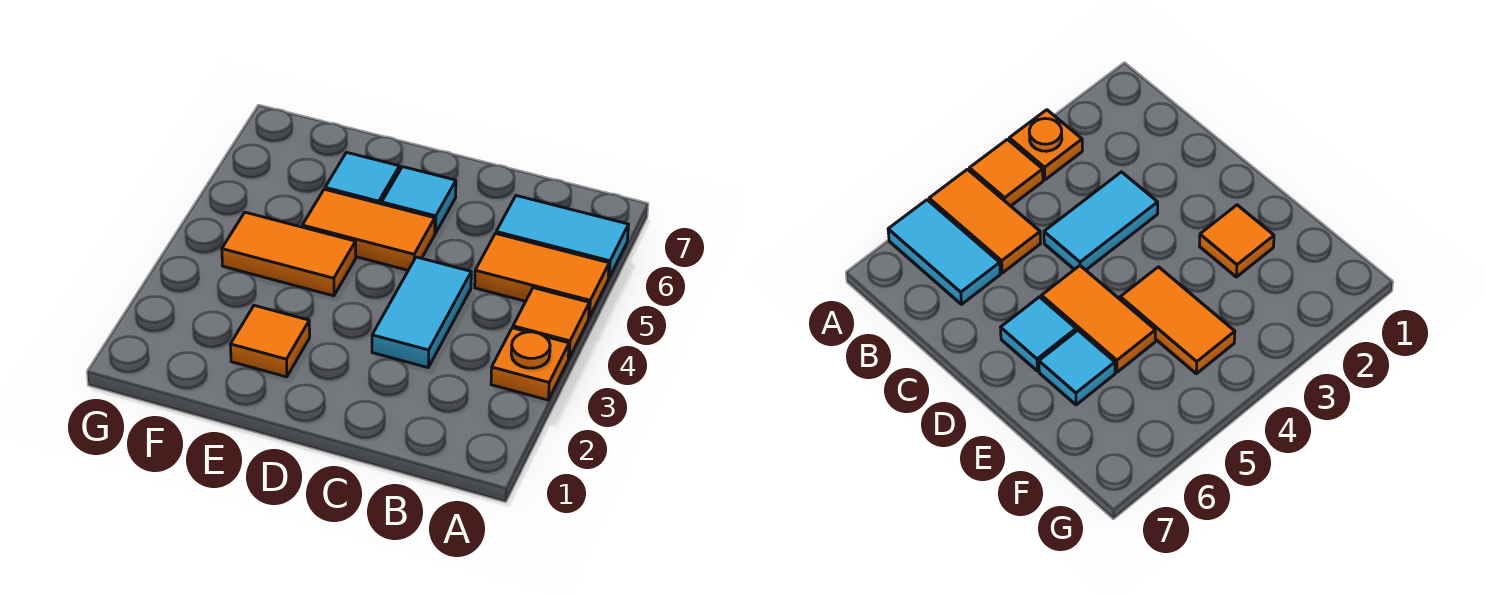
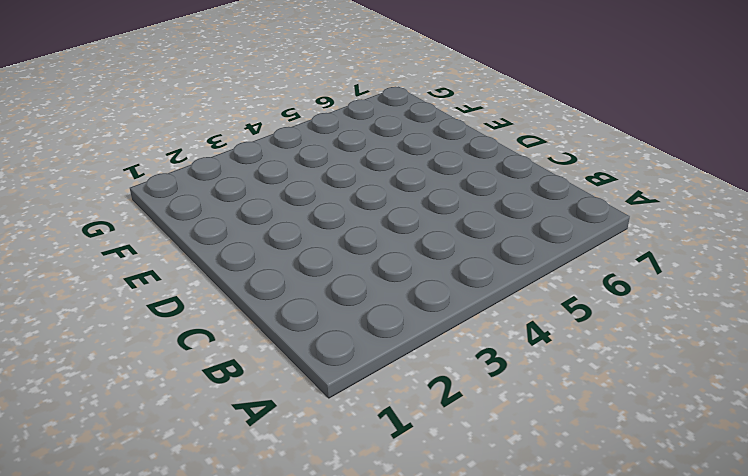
none -> orange plate A3 level 1
none -> orange tile A4 level 1

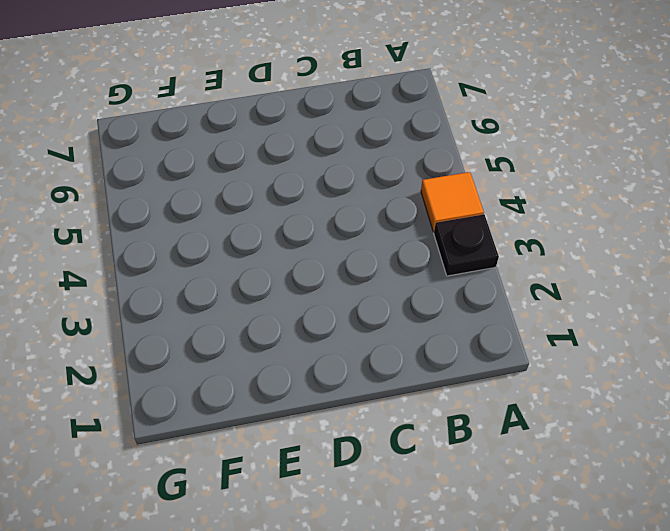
black plate A3 level 1 -> orange plate A3 level 1
none -> orange tile A5:B5 level 1
none -> cyan tile A6:B6 level 1

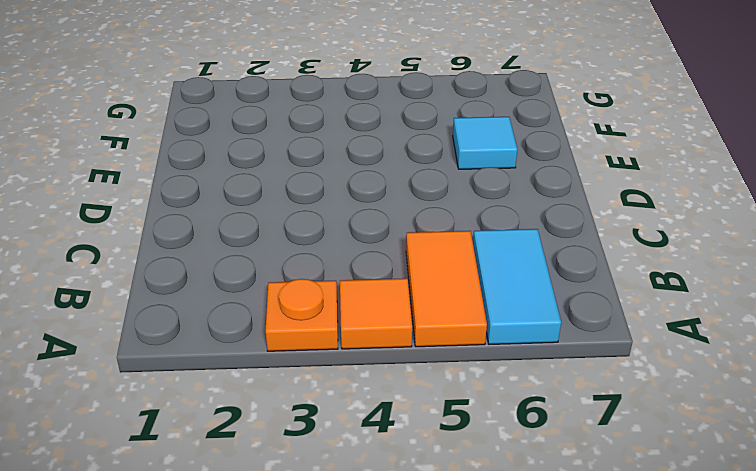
none -> cyan tile C3:C4 level 1
none -> orange tile D5:E5 level 1

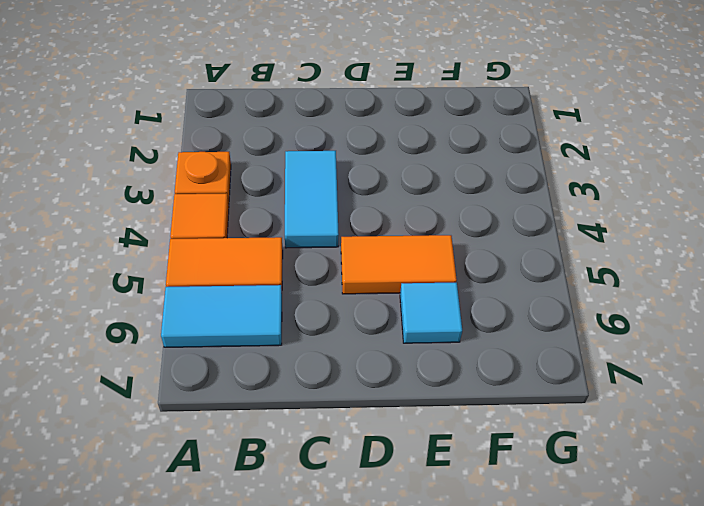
none -> cyan tile D6 level 1
none -> orange tile E2 level 1

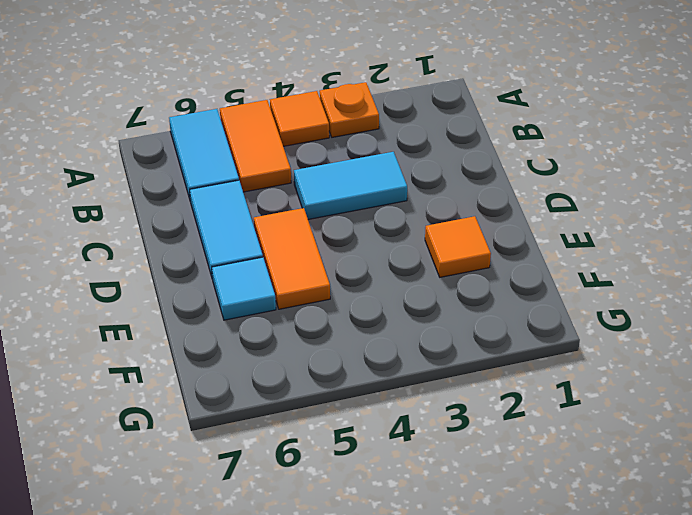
cyan tile C6:D6 level 1 -> cyan tile D6 level 1
none -> orange tile E4:F4 level 1

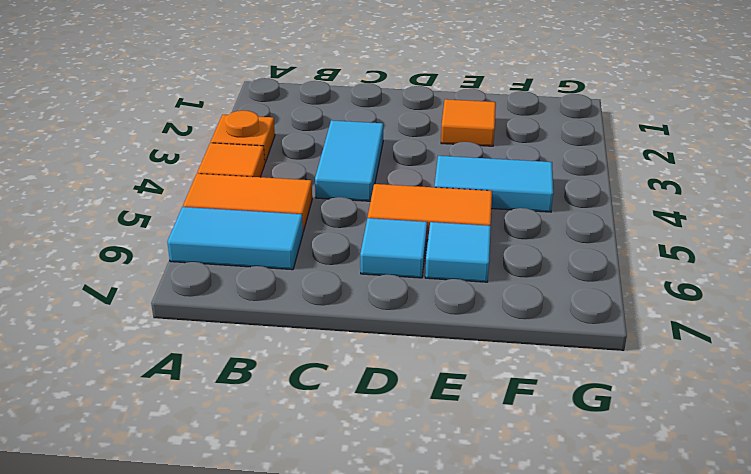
cyan tile E4:F4 level 1 -> orange tile E4:F4 level 1

